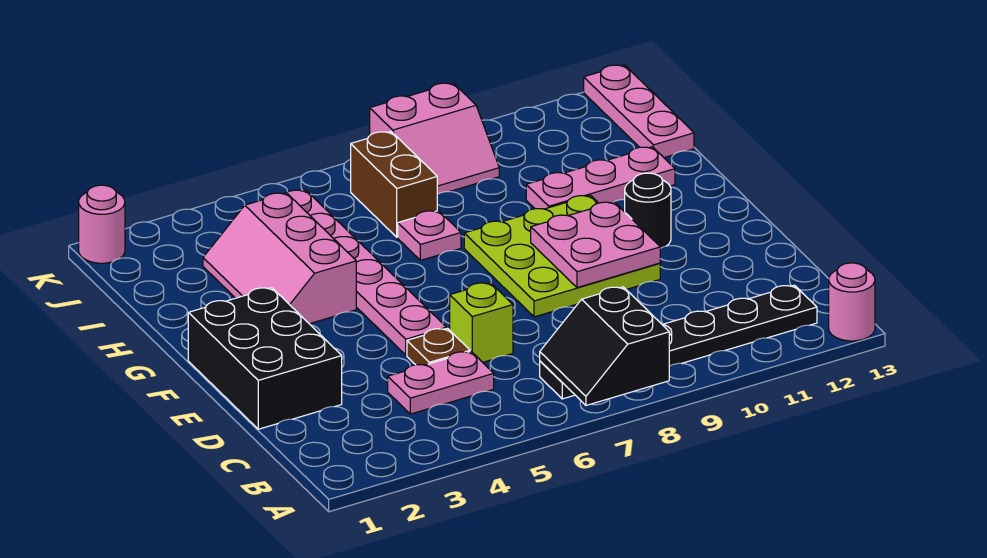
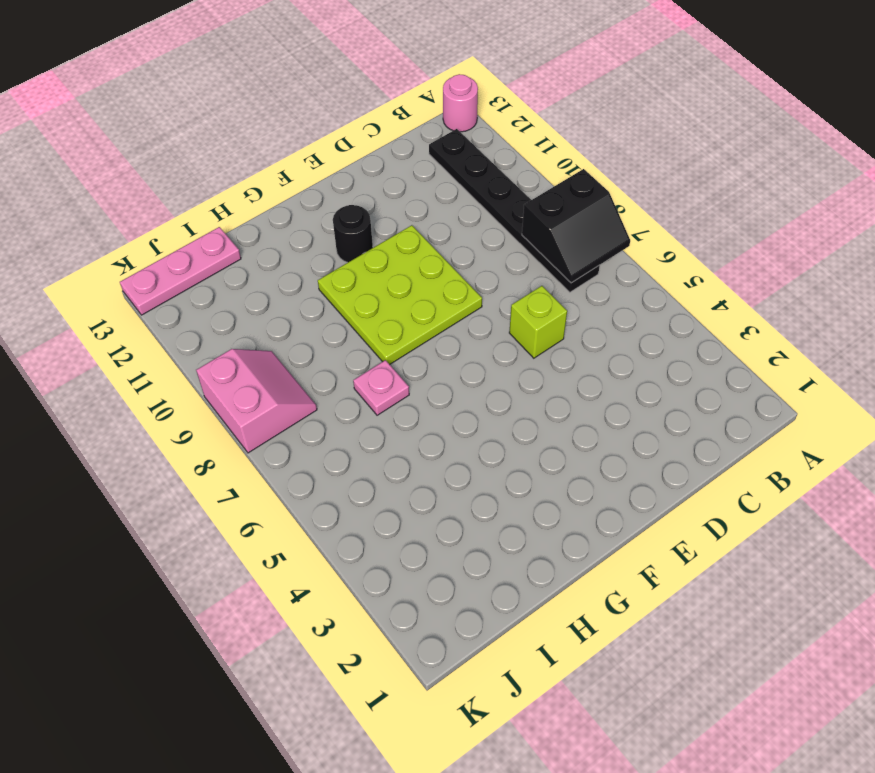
none -> pink plate C4:C5 level 1
none -> black brick D1:F2 level 1
none -> brown plate D5 level 1

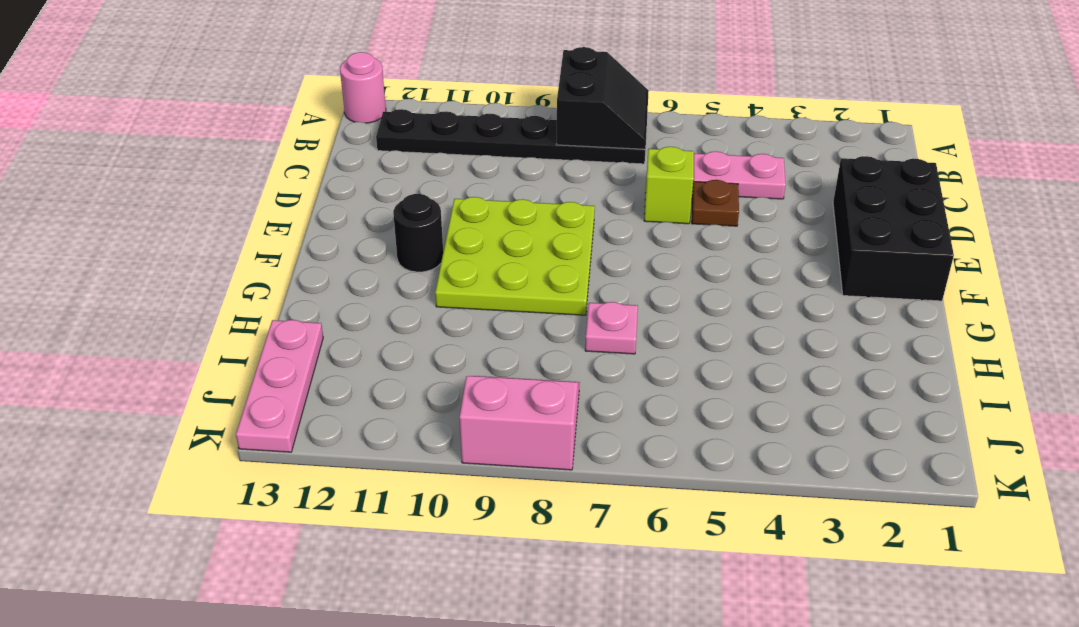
none -> pink plate E5:J5 level 1
none -> pink slope G3:I4 level 1 top 4
none -> pink plate H10:H12 level 1

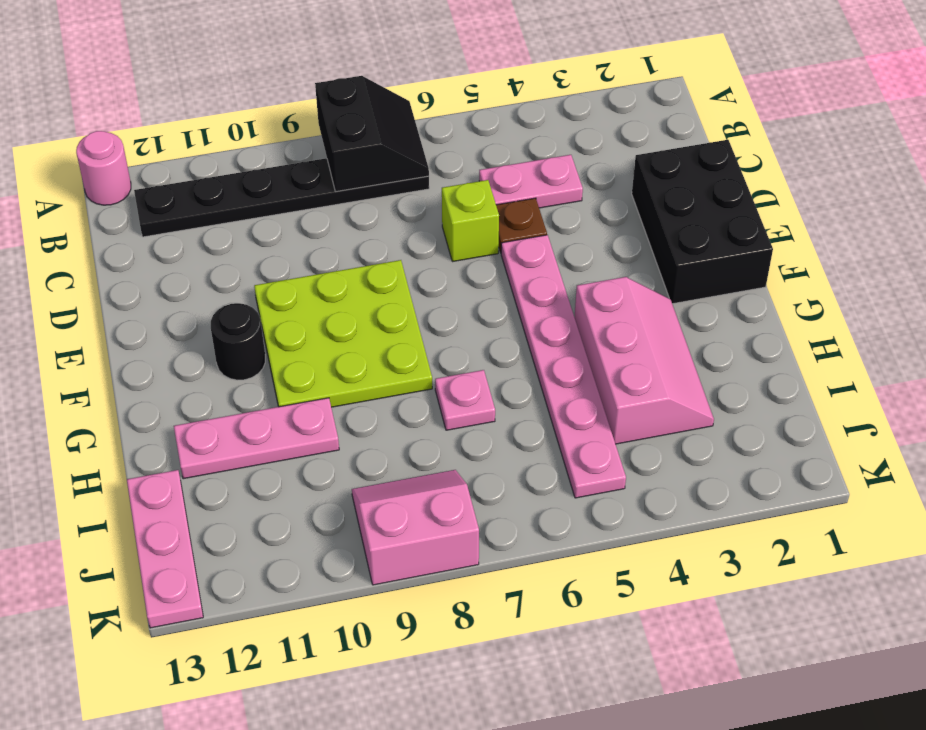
none -> brown brick I7:J7 level 1
none -> pink round brick K1 level 1
none -> pink plate E9:F10 level 2

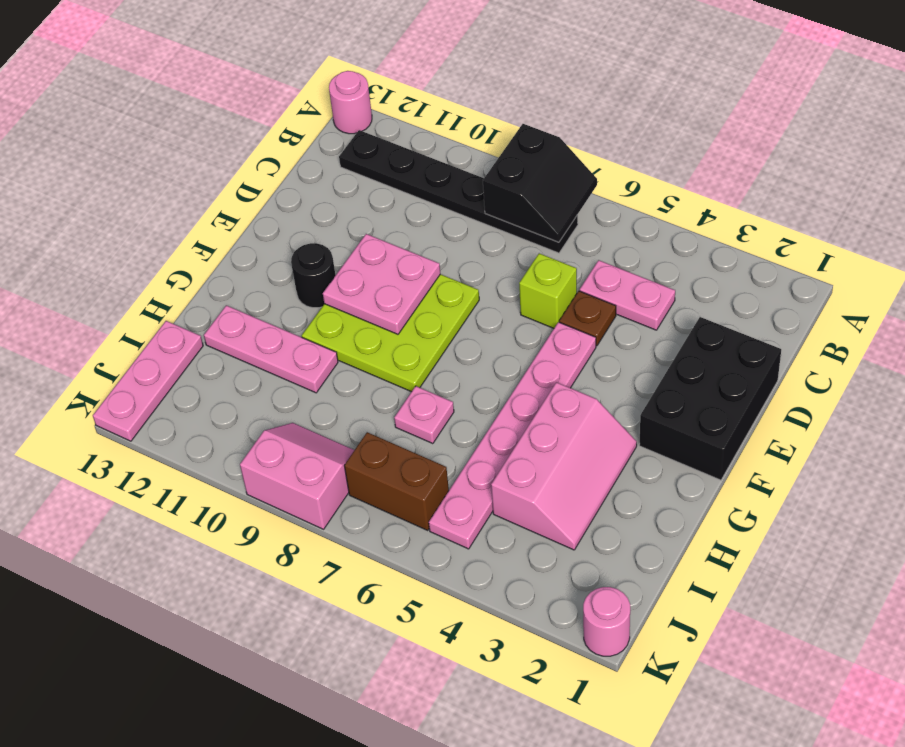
brown brick J6:J7 level 1 -> brown brick I7:J7 level 1

